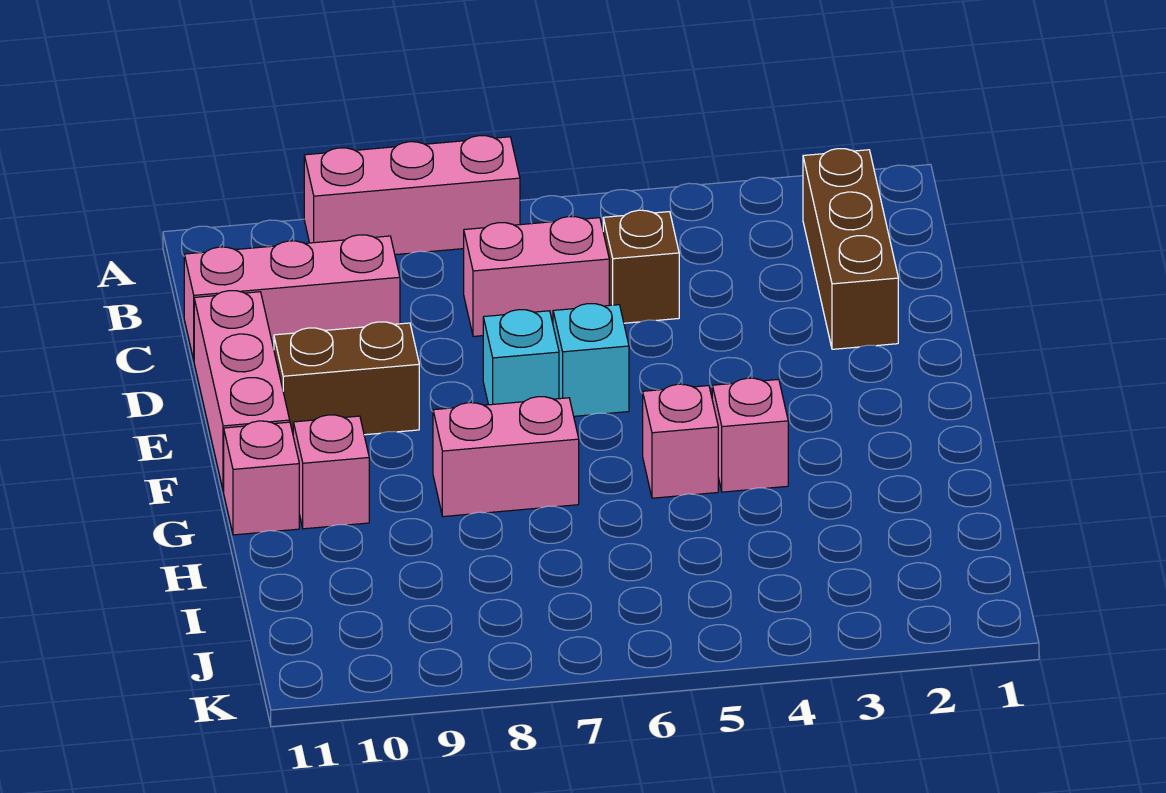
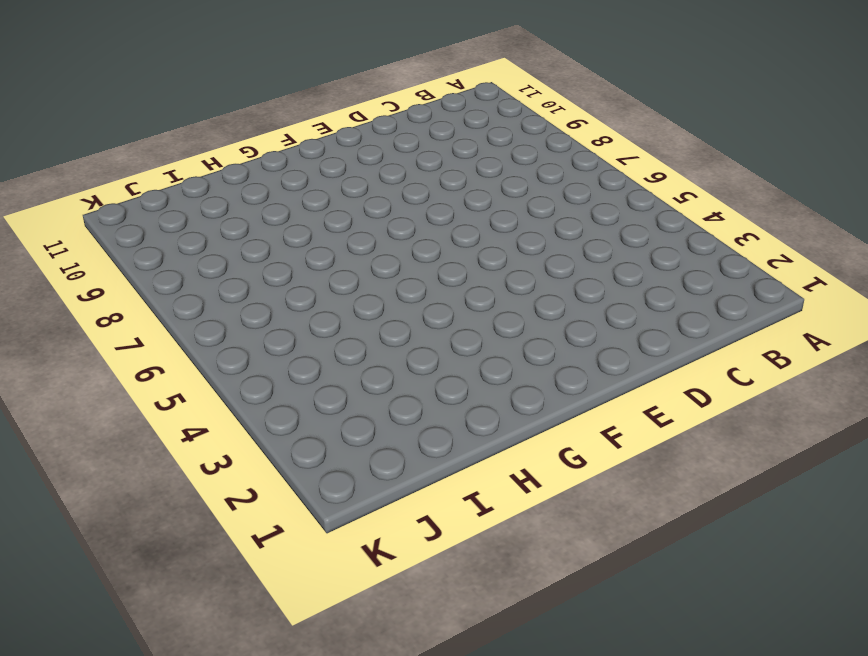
none -> pink brick A7:A9 level 1
none -> brown brick B2:D2 level 1
none -> brown brick C5 level 1

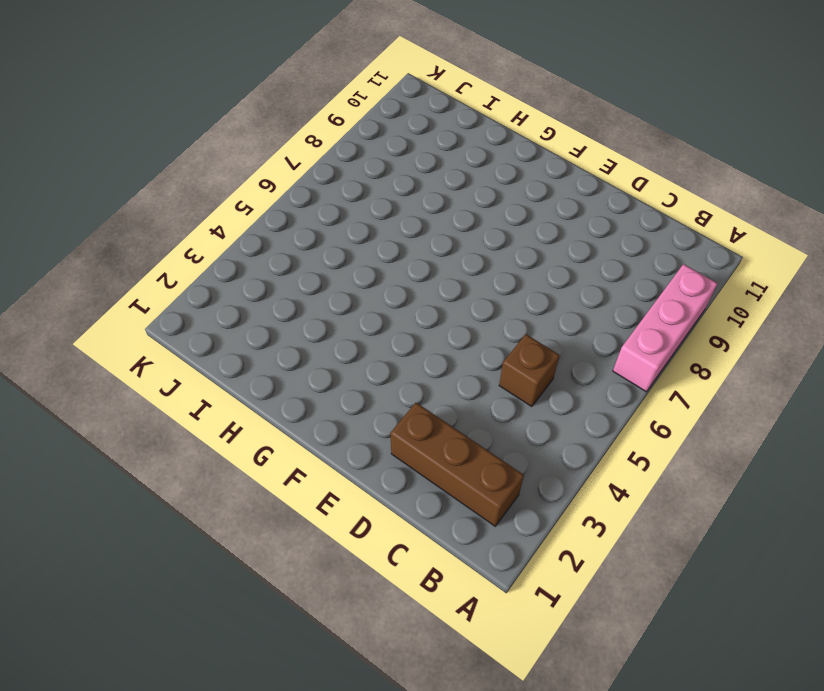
none -> pink brick C6:C7 level 1
none -> pink brick C9:C11 level 1
none -> pink brick D11:F11 level 1

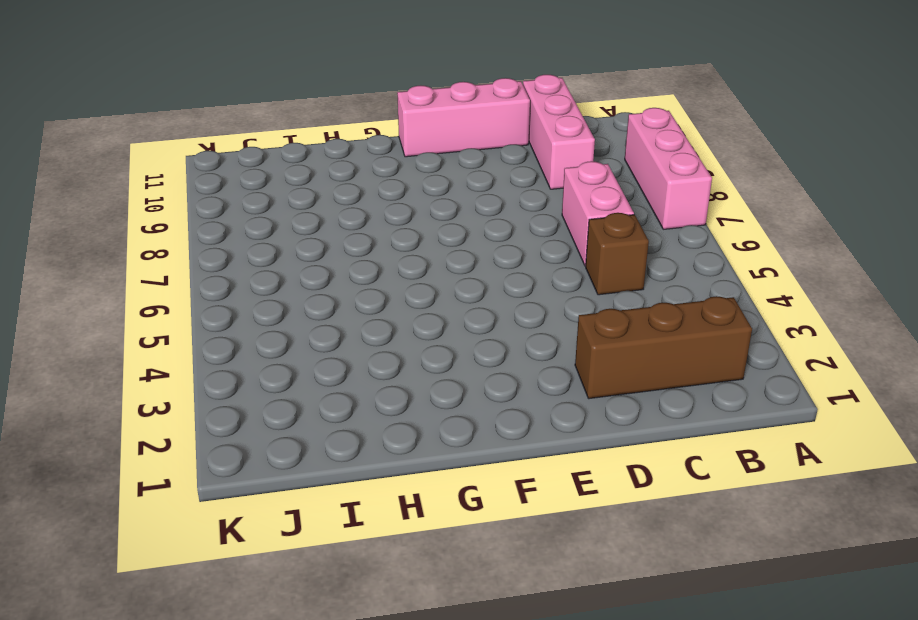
none -> cyan brick E6 level 1
none -> cyan brick E7 level 1
none -> brown brick E9:E10 level 1

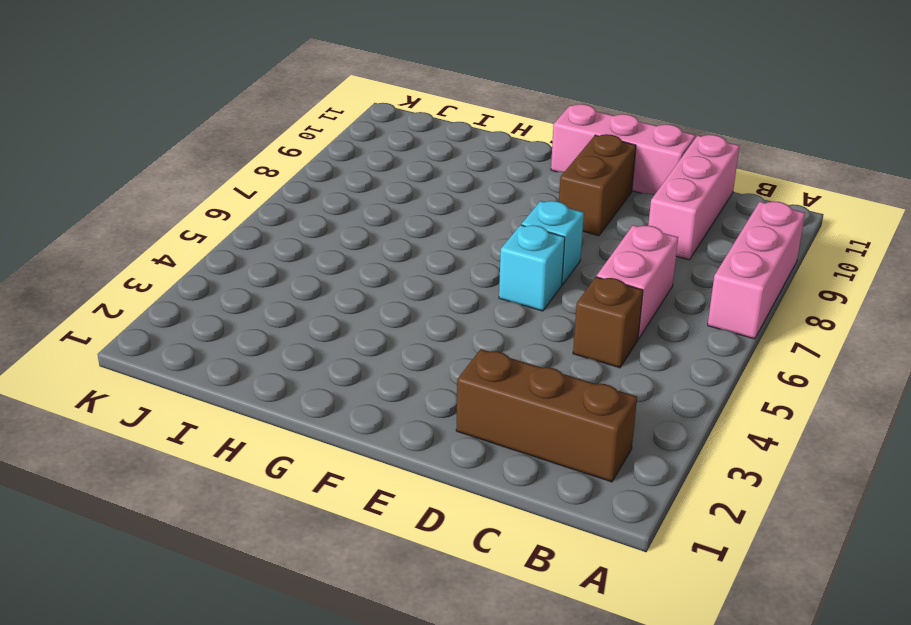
none -> pink brick G4 level 1
none -> pink brick G5 level 1
none -> pink brick G7:G8 level 1

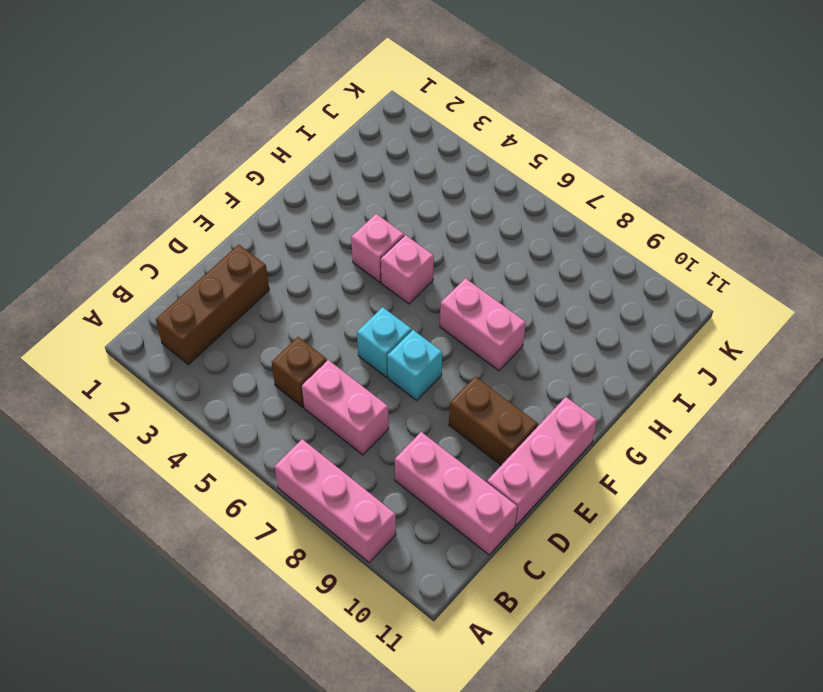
none -> pink brick G10 level 1
none -> pink brick G11 level 1

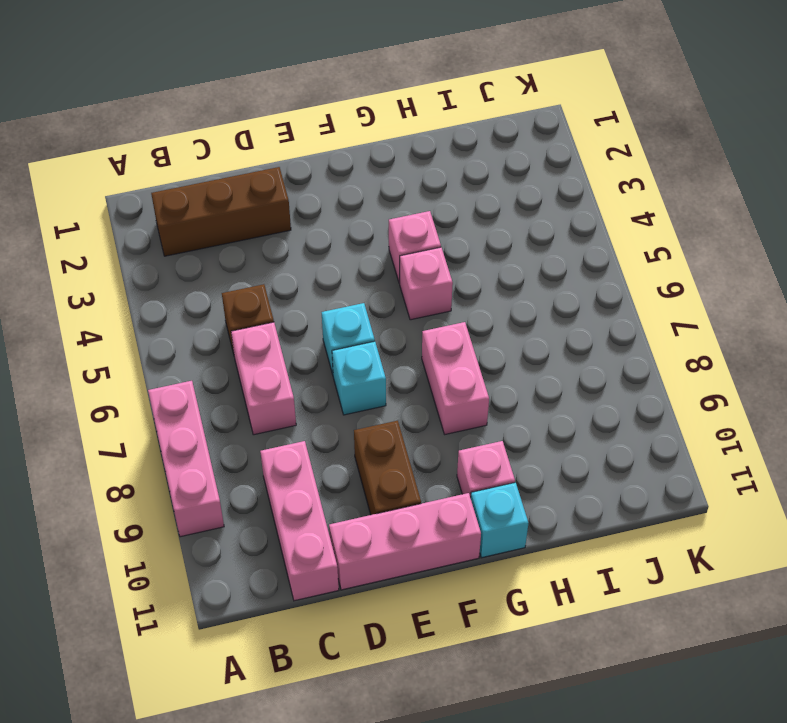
cyan brick G11 level 1 -> pink brick G11 level 1

